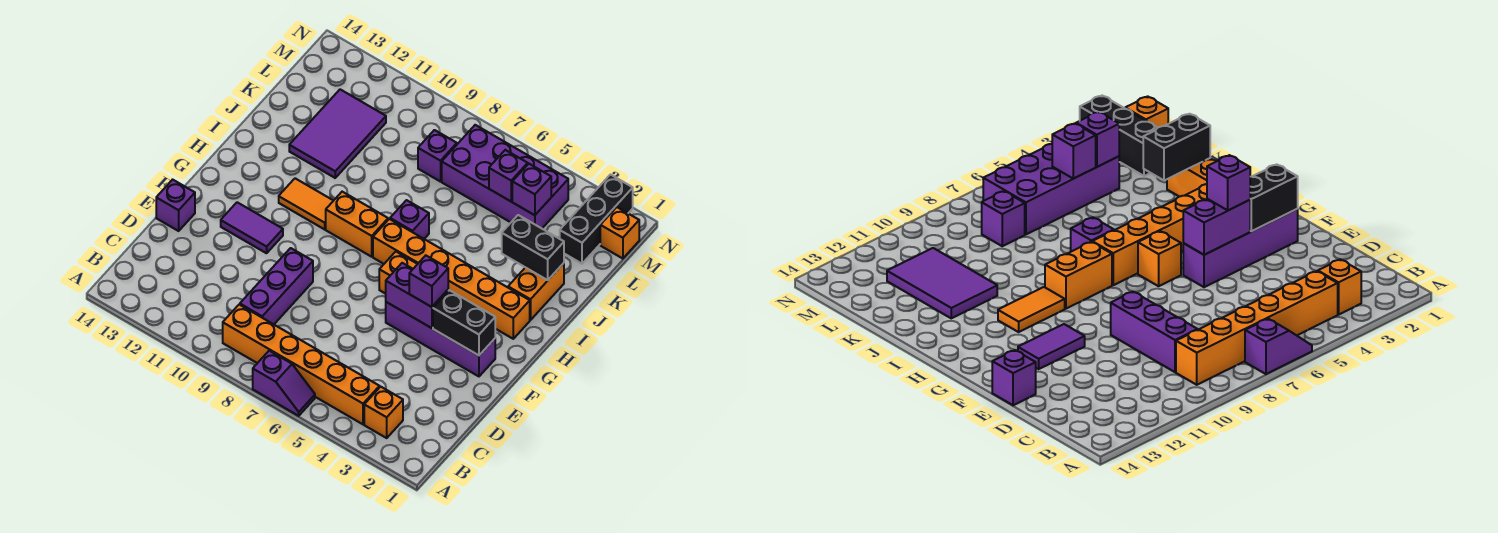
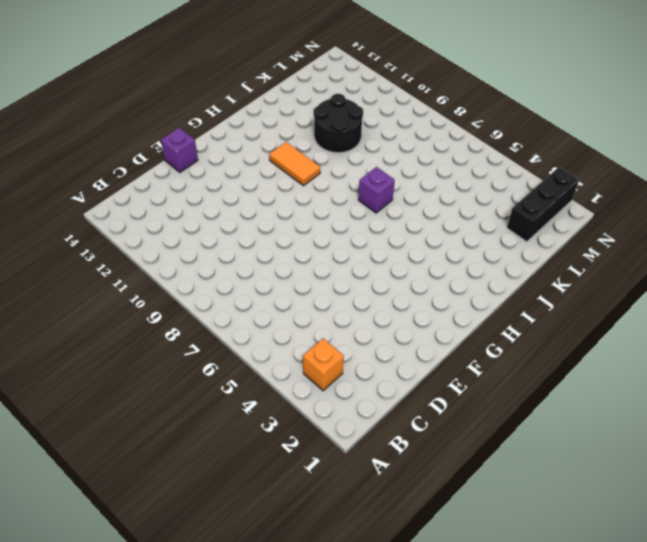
black round brick J10:K11 level 1 -> purple tile J11:L12 level 1
none -> purple slope A6:A7 level 1 top 7
none -> orange brick B4:B9 level 1
none -> purple brick C9:E9 level 1

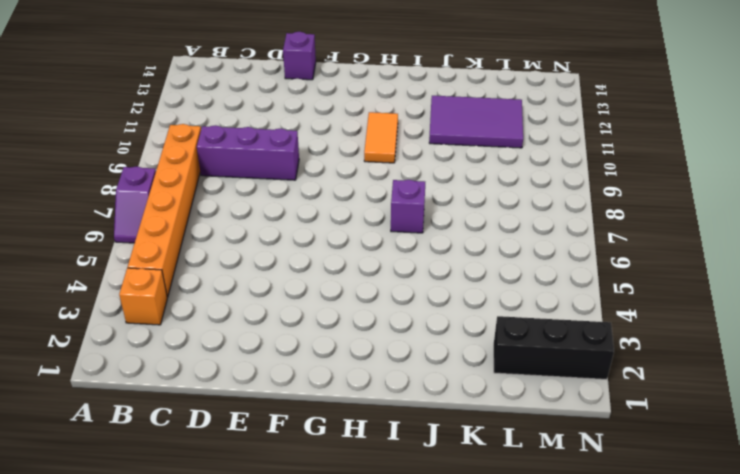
none -> purple brick F2:F5 level 1
none -> purple tile F11:F12 level 1
none -> orange brick G6 level 1

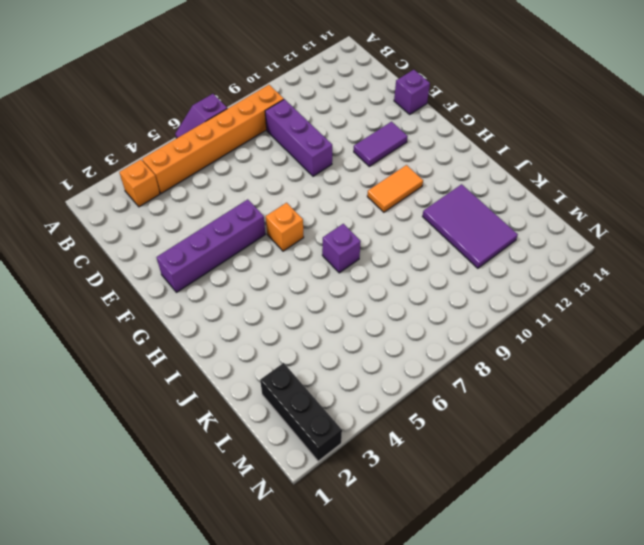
none -> orange brick H2:H7 level 1
none -> orange brick H8:H9 level 1
none -> orange brick I2:J2 level 1

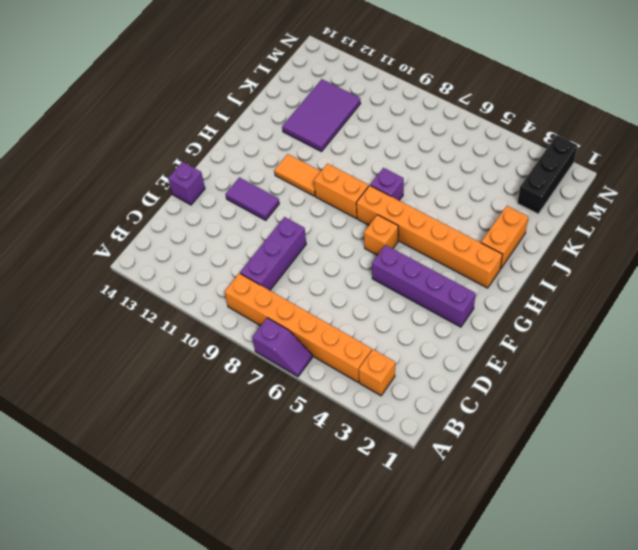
none -> purple brick L4:M7 level 1
none -> purple brick L8 level 1
none -> orange brick M1 level 1

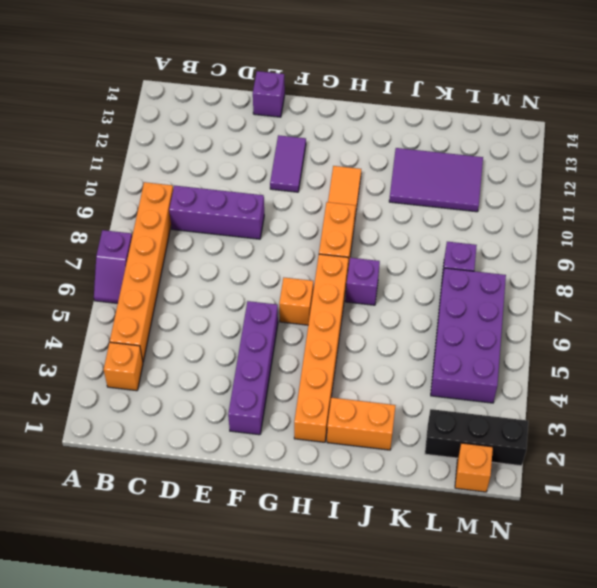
none -> black brick F2:F3 level 2
none -> purple brick F4:F5 level 2
none -> black brick J2:J3 level 2

